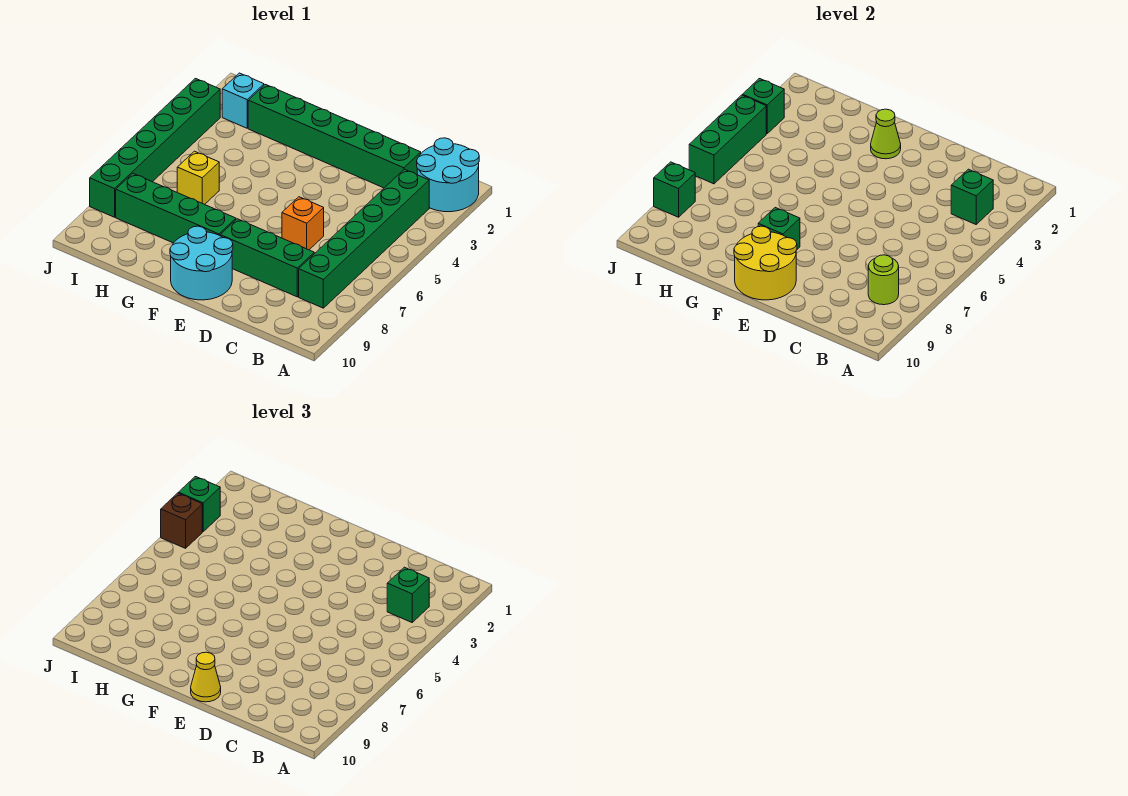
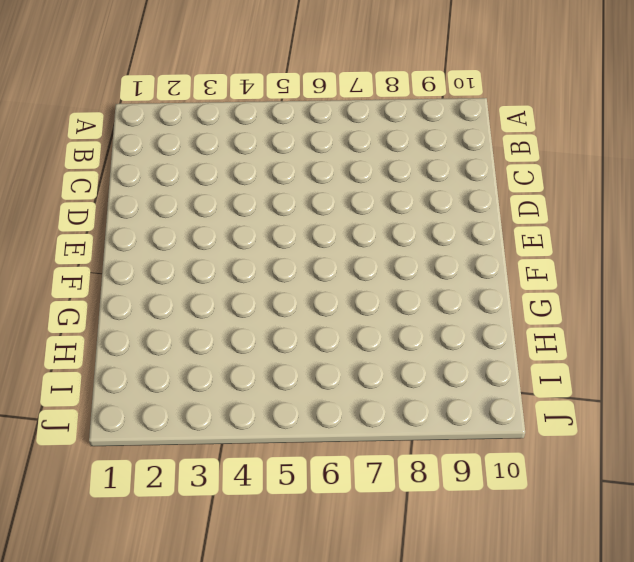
none -> cyan round brick A1:B2 level 1
none -> green brick B3:B8 level 1
none -> green brick C2:H2 level 1

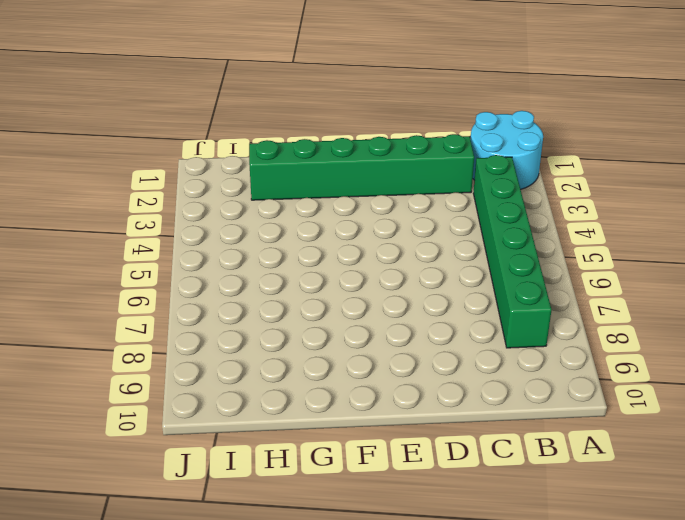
none -> green brick C8:E8 level 1
none -> orange brick D6 level 1
none -> cyan round brick E9:F10 level 1

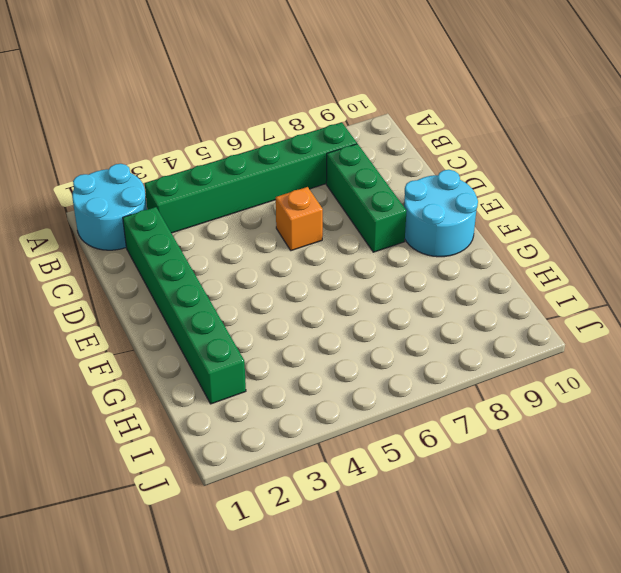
none -> green brick F8:I8 level 1
none -> yellow brick H6 level 1
none -> cyan brick I2 level 1

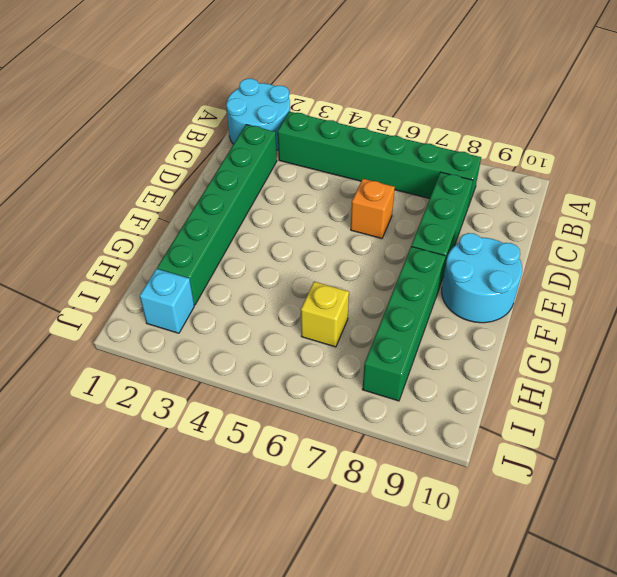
none -> green brick J3:J8 level 1
none -> green brick B3 level 2
none -> lime round brick B8 level 2

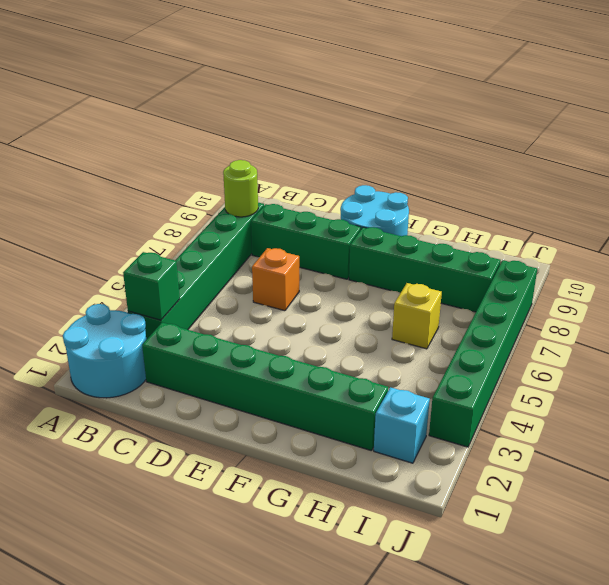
none -> yellow round brick E9:F10 level 2
none -> lime cone F2 level 2
none -> green brick F8 level 2

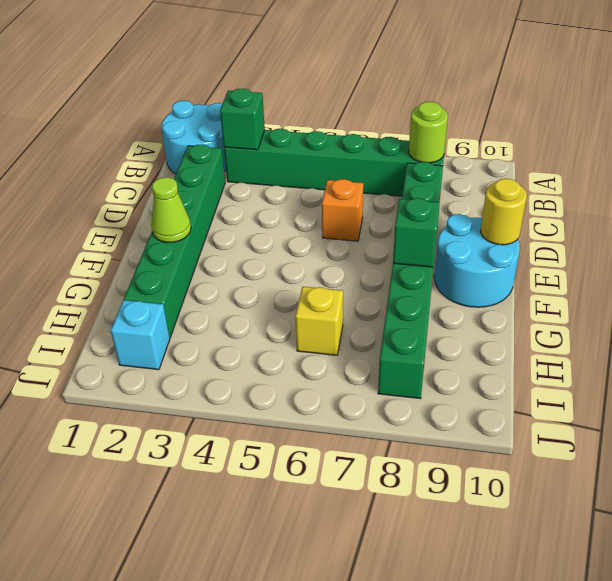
yellow round brick E10 level 2 -> yellow round brick E9:F10 level 2
none -> green brick J3:J8 level 1
none -> green brick J3 level 2
none -> green brick J4:J6 level 2

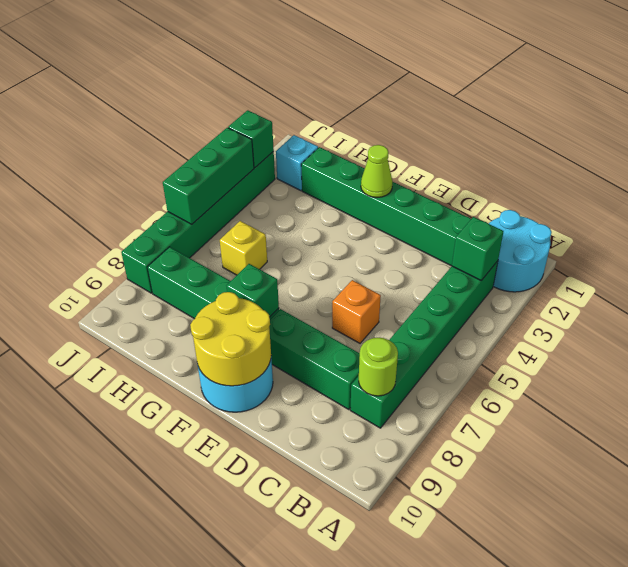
none -> green brick J8 level 2
none -> green brick B3 level 3
none -> yellow cone E10 level 3

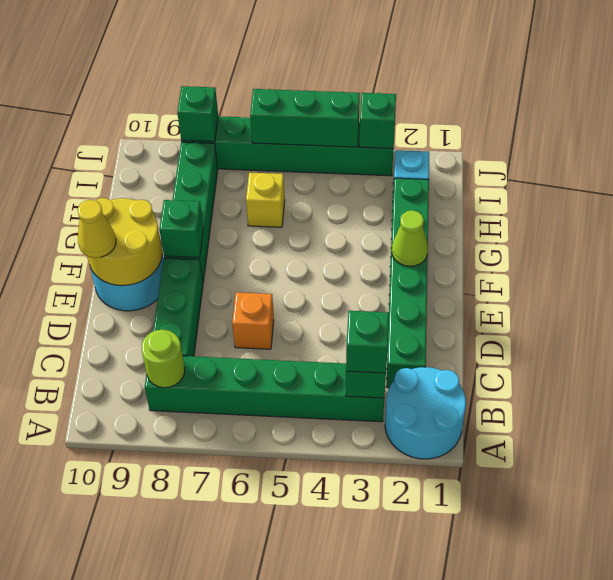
none -> green brick J3 level 3
none -> brown brick J4 level 3

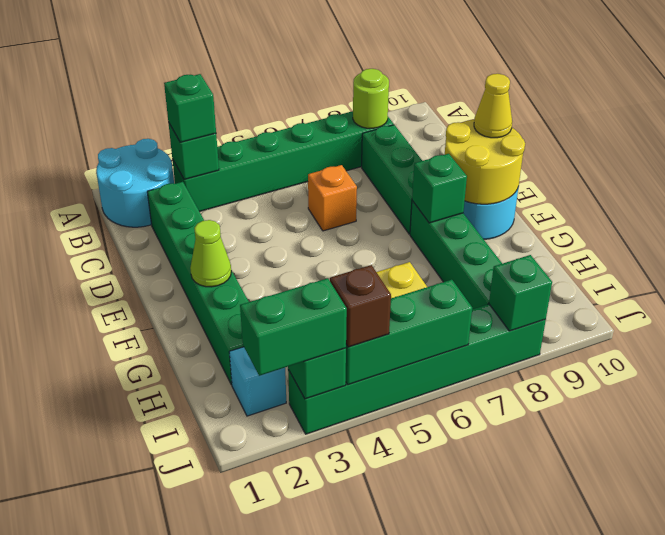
green brick J2:J3 level 3 -> green brick J3 level 3

